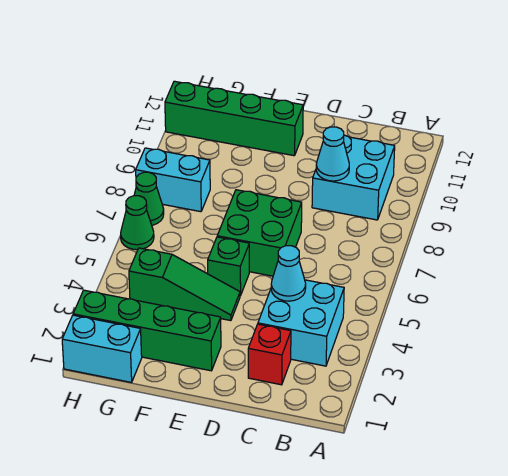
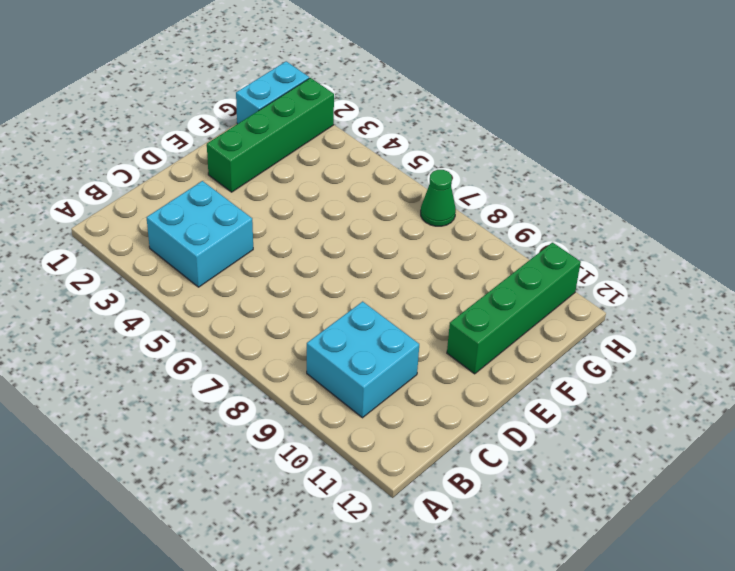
none -> red brick C2 level 1
none -> green brick D6:E7 level 1
none -> green slope E4:G4 level 1 top G

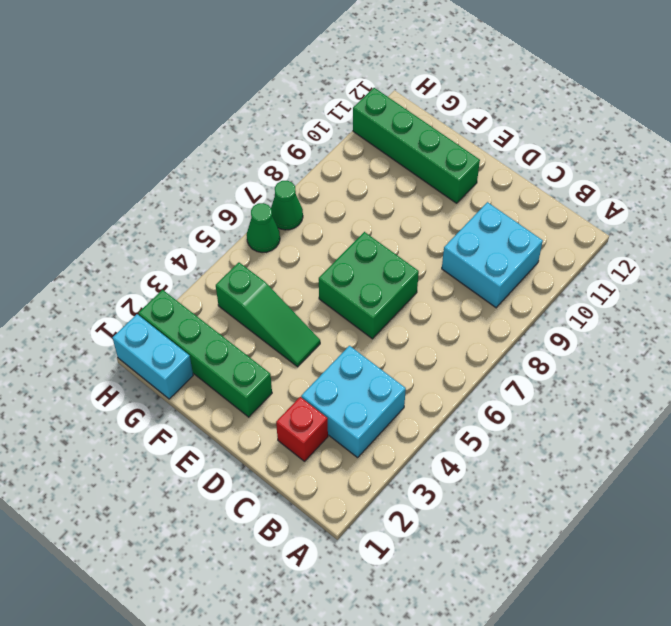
none -> green brick E5 level 1
none -> cyan brick G8:H8 level 1
none -> cyan cone C4 level 2

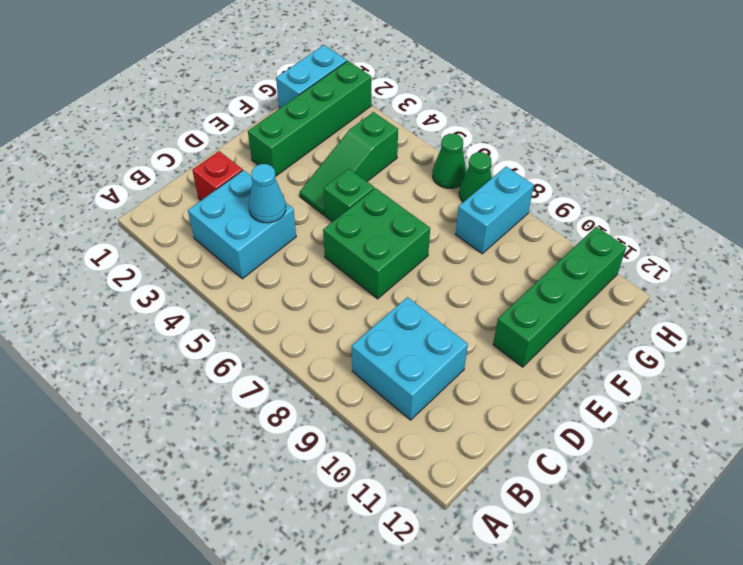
none -> cyan cone C9 level 2

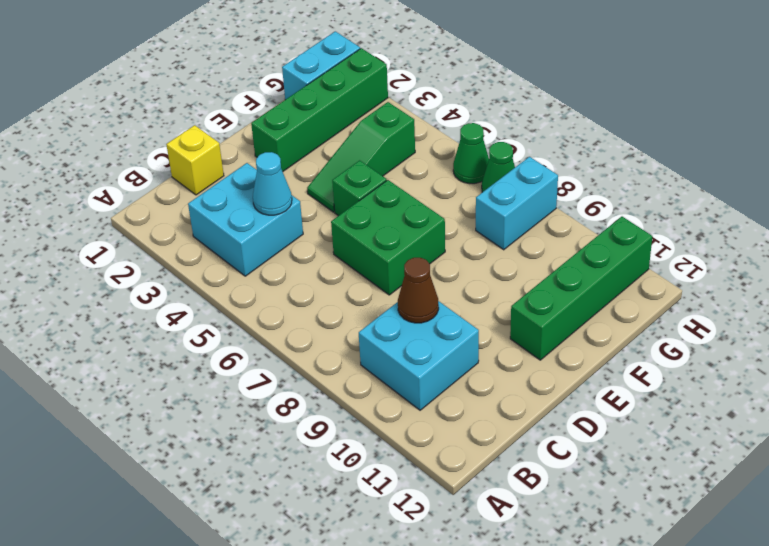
yellow brick C1 level 1 -> none
brown cone C9 level 2 -> cyan cone C9 level 2
none -> red brick C2 level 1

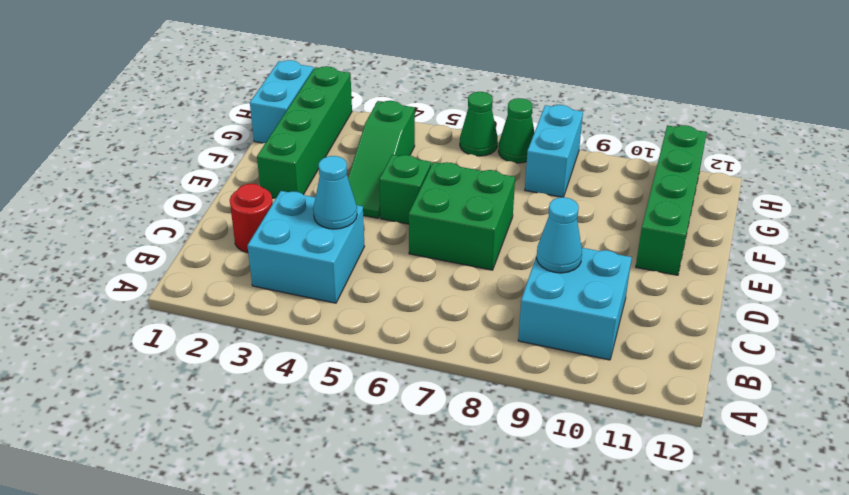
red round brick C2 level 1 -> red brick C2 level 1

